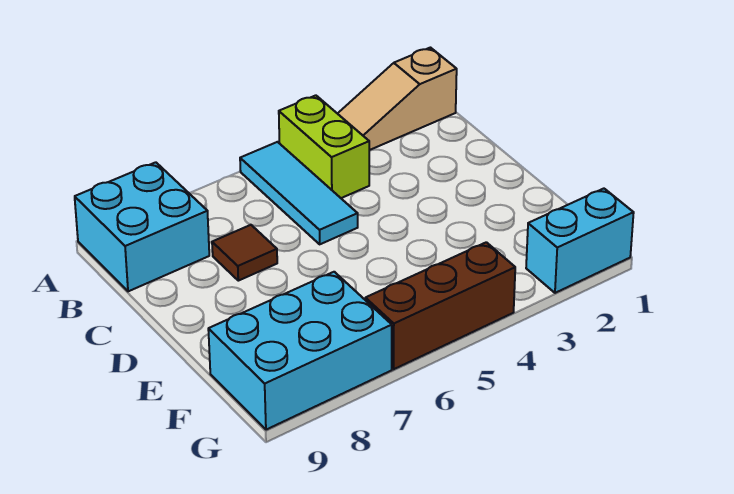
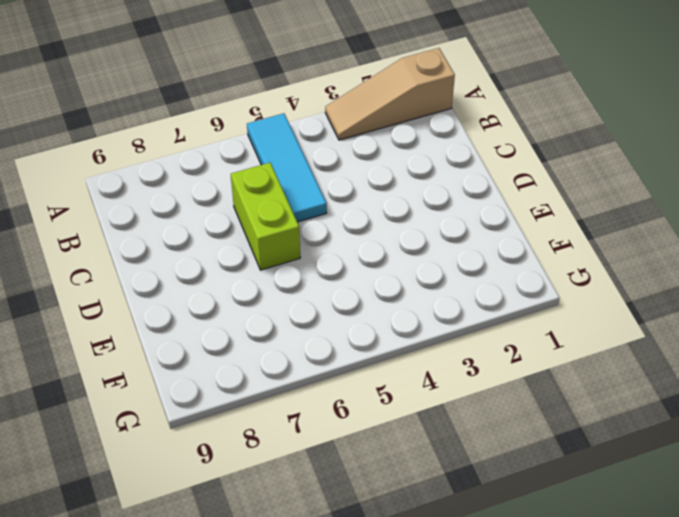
lime brick C6:D6 level 1 -> lime brick A4:B4 level 1
none -> cyan brick A8:B9 level 1
none -> brown tile C7 level 1

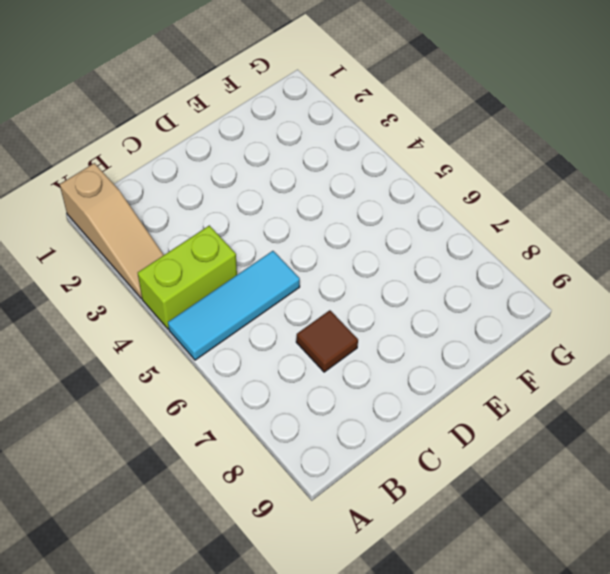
none -> cyan brick A8:B9 level 1
none -> cyan brick F7:G9 level 1

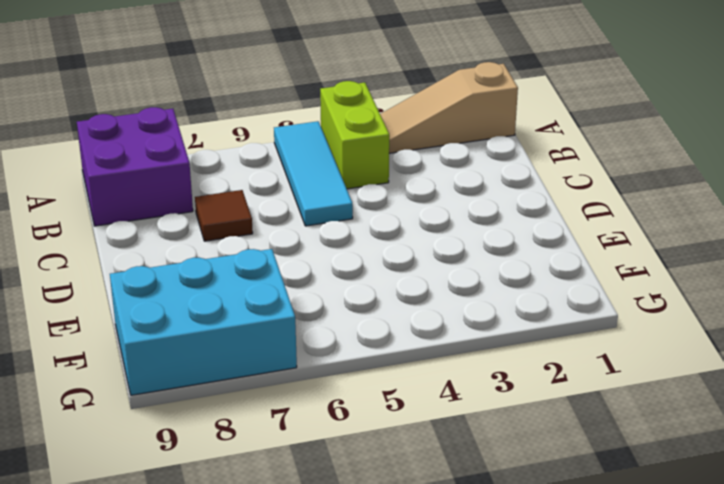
purple brick A8:B9 level 1 -> cyan brick A8:B9 level 1
none -> cyan brick G1:G2 level 1
none -> brown brick G4:G6 level 1

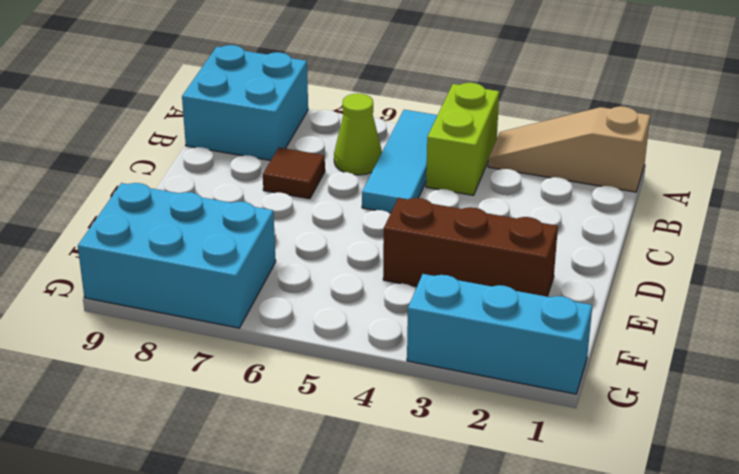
lime cone B6 level 1 -> none
brown brick E2:E4 level 1 -> brown brick G4:G6 level 1
cyan brick G1:G3 level 1 -> cyan brick G1:G2 level 1

